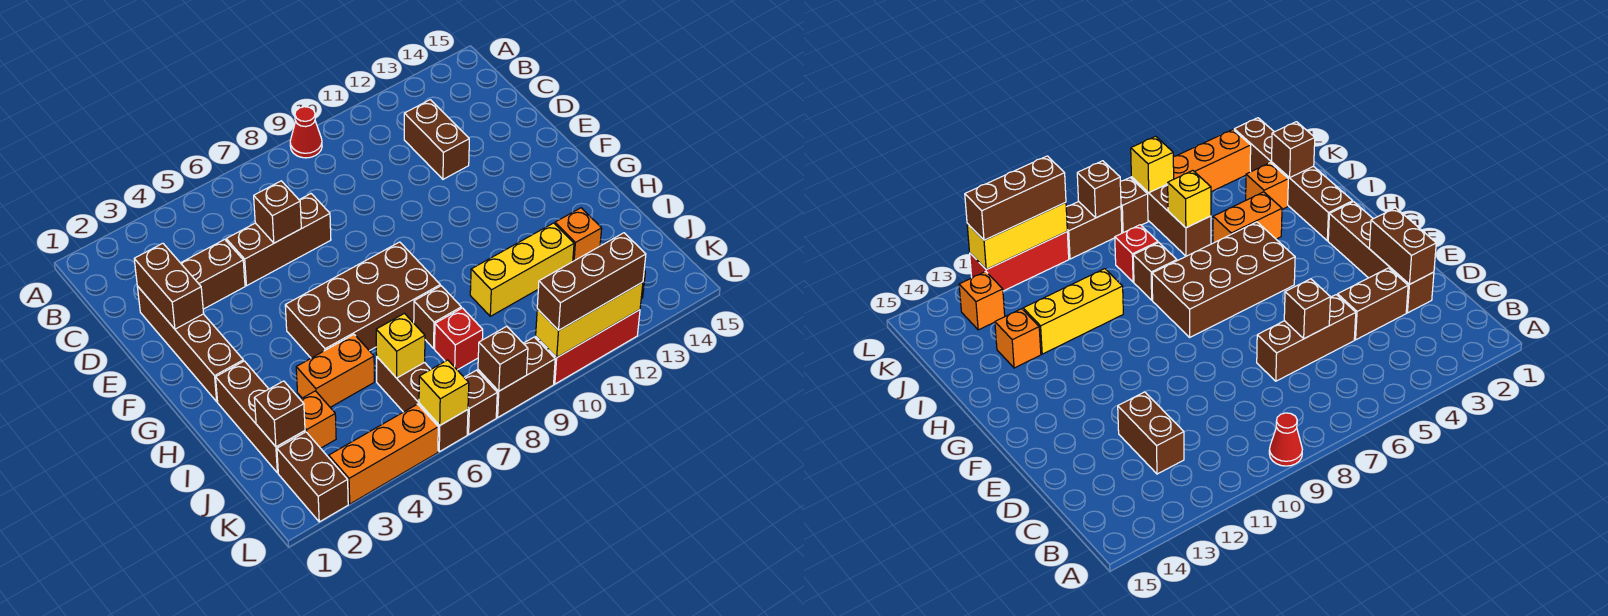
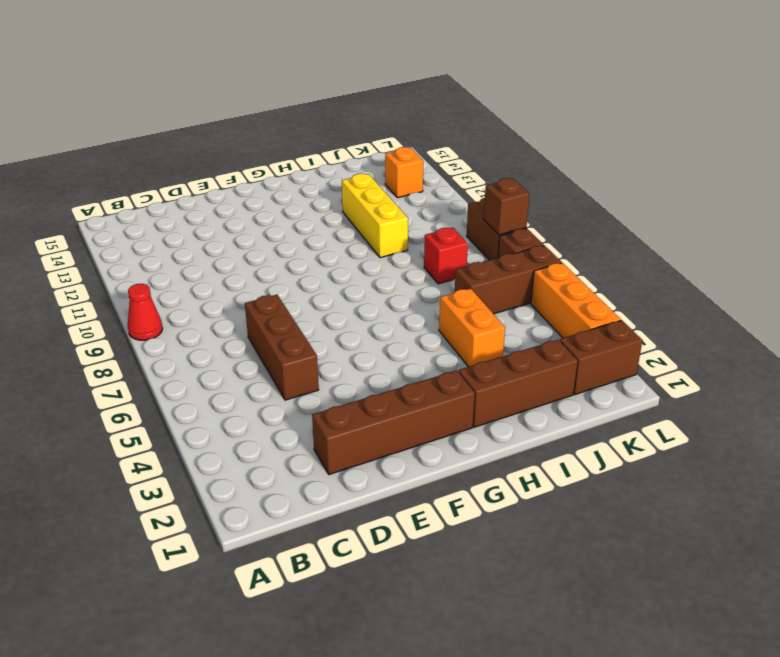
none -> brown brick C12:D12 level 1
none -> brown brick D3:D4 level 1
none -> brown brick G5:H8 level 1

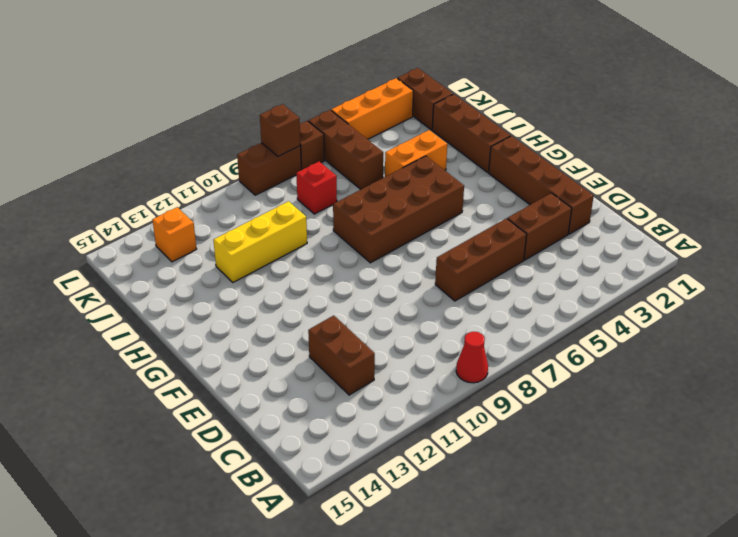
none -> brown brick I8 level 1
none -> orange brick I13 level 1
none -> orange brick J3 level 1

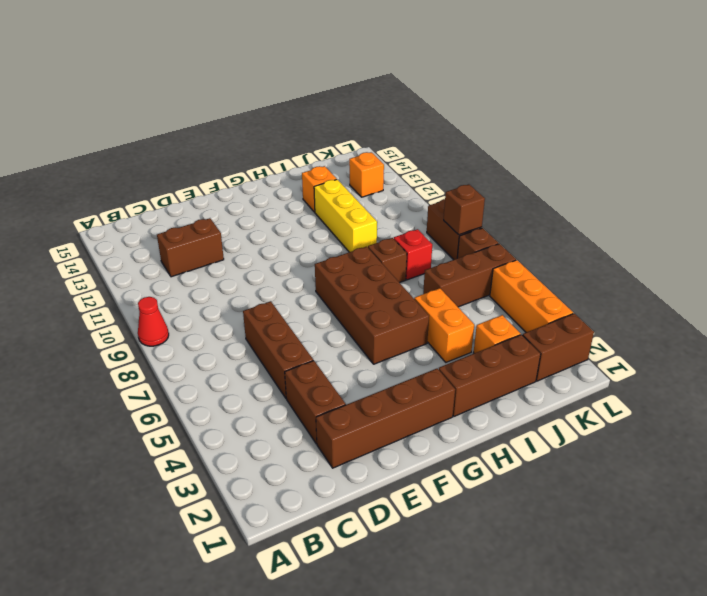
none -> red brick L10:L12 level 1
none -> brown brick D2:E2 level 2
none -> brown brick D6 level 2

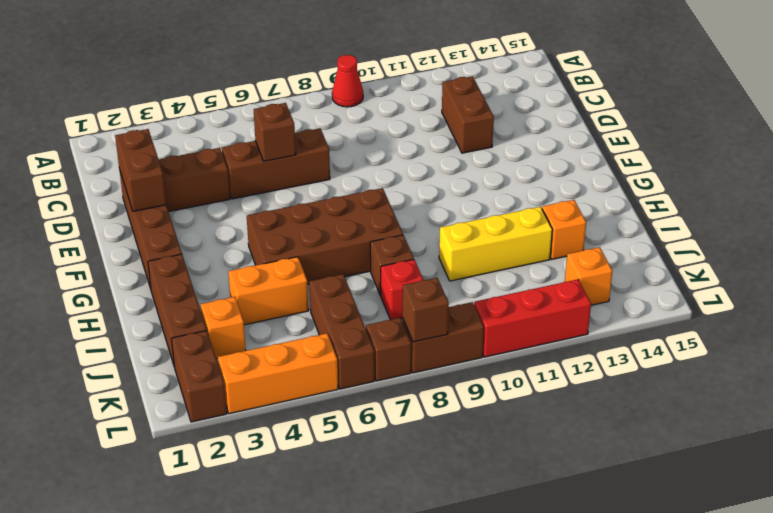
none -> brown brick J2 level 2
none -> yellow brick J6 level 2
none -> yellow brick L6 level 2

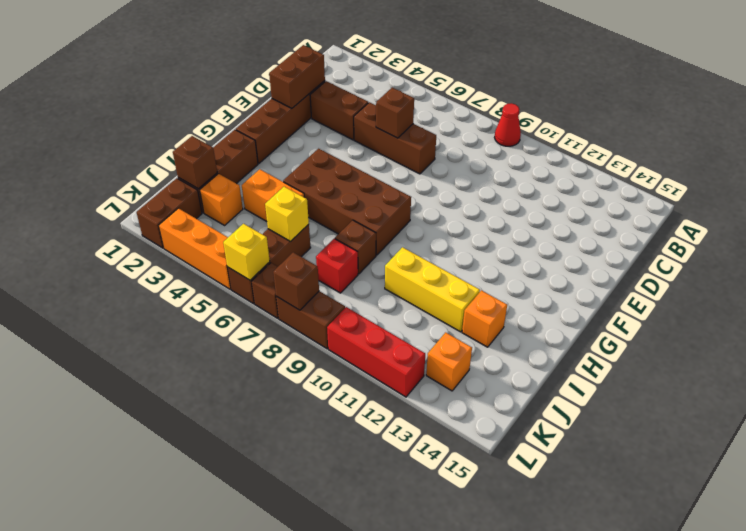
none -> brown brick C12:D12 level 1
none -> yellow brick L10:L12 level 2
none -> brown brick L10:L12 level 3

